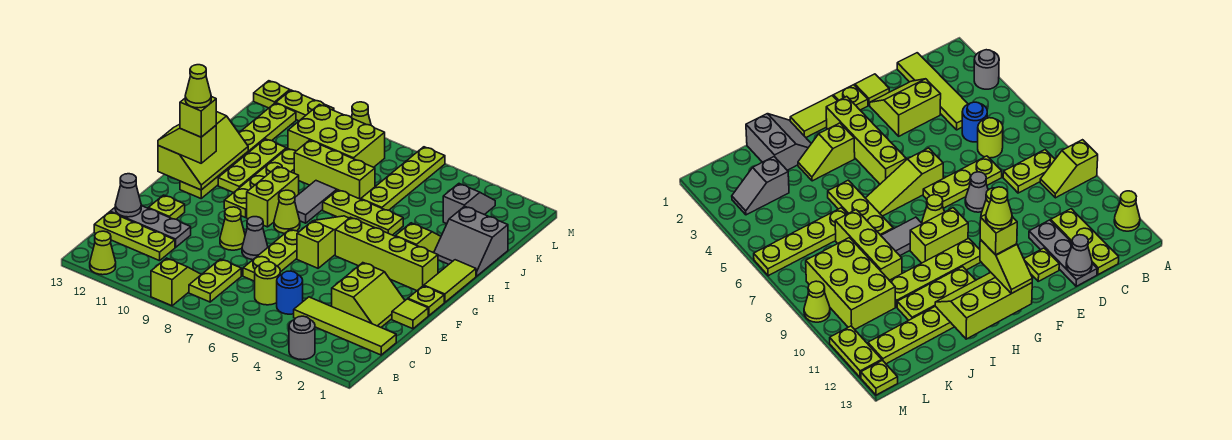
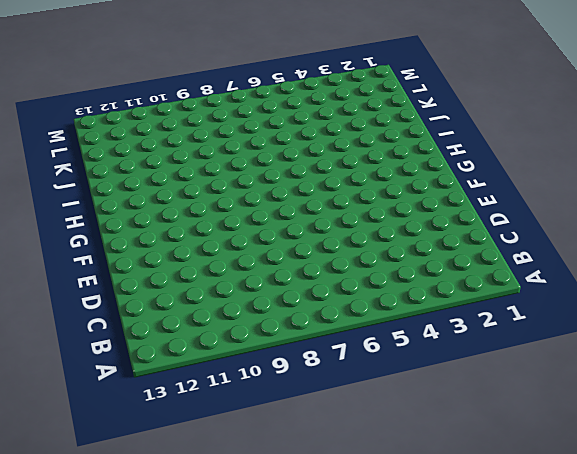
none -> grey round brick A3 level 1
none -> lime slope A9:B9 level 1 top A
none -> lime cone A12 level 1
none -> lime plate B8:C8 level 1

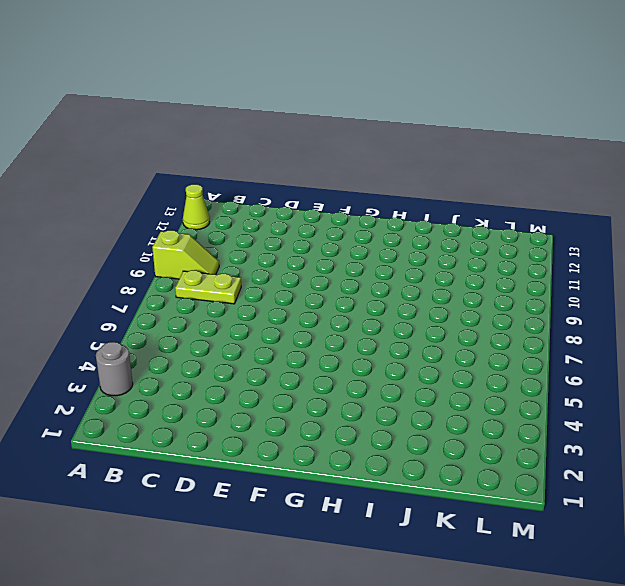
none -> lime tile C1:C4 level 1
none -> blue round brick C5 level 1
none -> lime round brick C6 level 1
none -> lime plate C11:C13 level 1

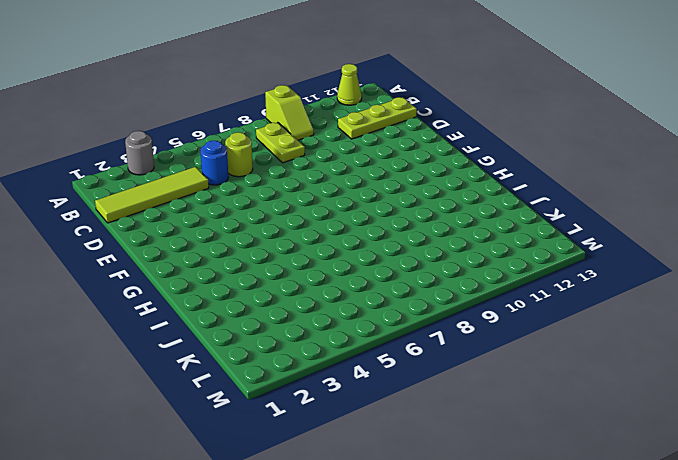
none -> lime slope D2:E3 level 1 top 3
none -> lime plate D7:F7 level 1
none -> grey plate D11:D13 level 1
none -> lime tile E1 level 1

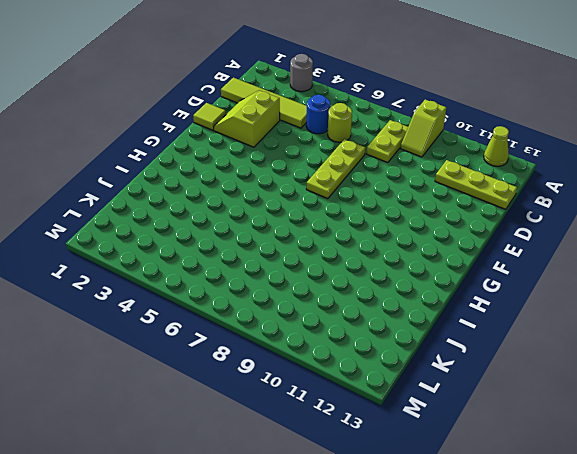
none -> grey plate D11:D13 level 1
none -> grey cone E8 level 1
none -> lime cone E9 level 1
none -> lime plate E12 level 1

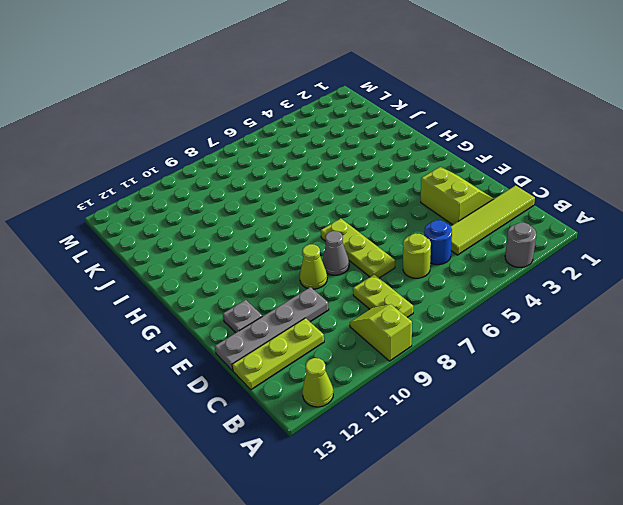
grey plate D10:D13 level 1 -> grey plate D11:D13 level 1
grey plate E12 level 1 -> lime plate E12 level 1
none -> lime tile E1 level 1
none -> lime plate F1 level 1
none -> lime slope F6:H6 level 1 top F
none -> lime tile G1:H1 level 1

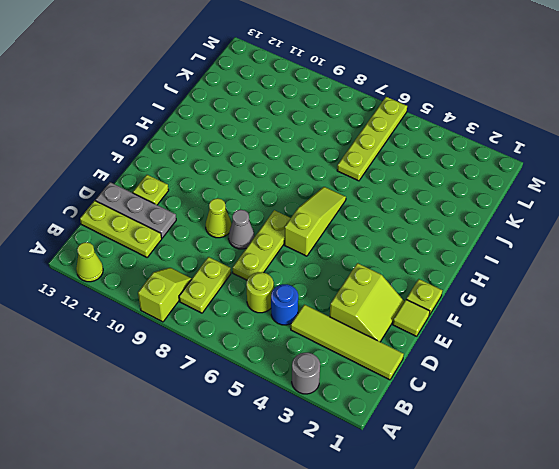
none -> lime tile G1:H1 level 1
none -> lime brick G2:G5 level 1
none -> lime cone G8 level 1
none -> lime brick G9:H9 level 1

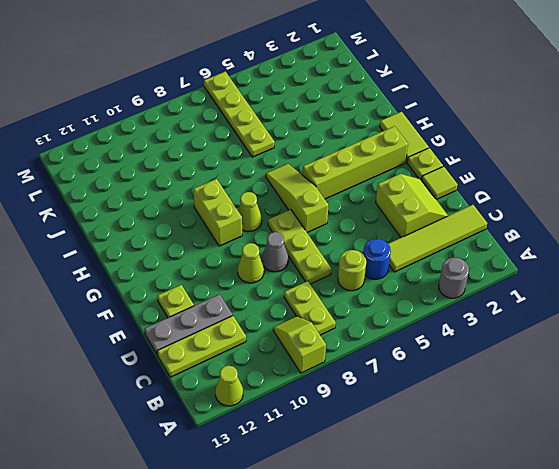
none -> lime plate G10:J10 level 1
none -> lime plate G12:L12 level 1
none -> lime slope H3:I3 level 1 top H
none -> grey tile H8:I8 level 1

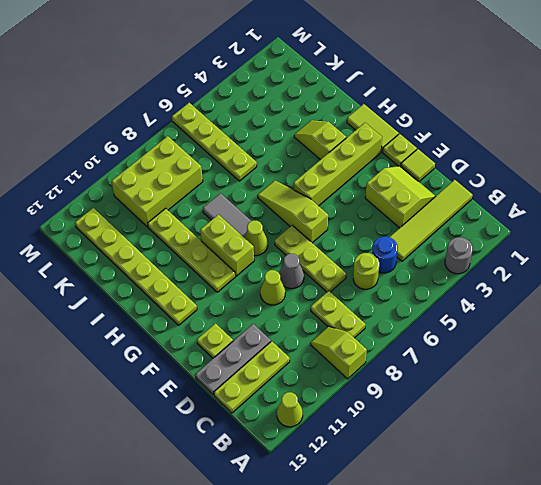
none -> lime plate H11:J11 level 1
none -> grey slope I1:J2 level 1 top J
none -> lime plate I5:I7 level 1
none -> lime brick J7:J9 level 1

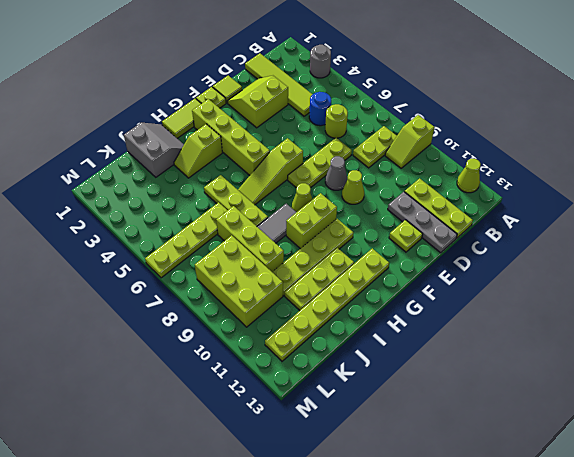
none -> grey slope K3:L3 level 1 top K
none -> lime cone M9 level 1
none -> lime plate M11:M12 level 1
none -> lime plate M13 level 1

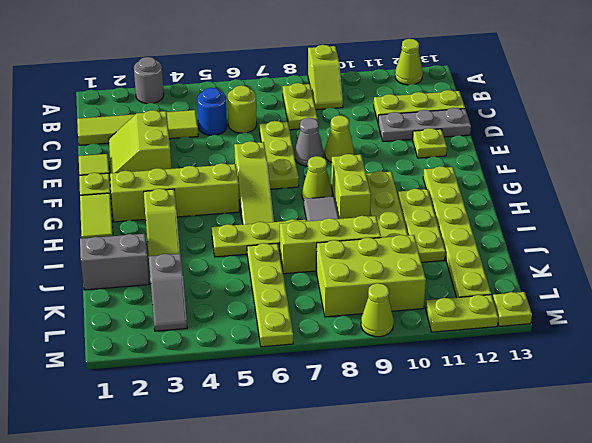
none -> grey cone D13 level 2
none -> lime slope G12:I13 level 2 top 13
none -> lime slope G12:G13 level 3 top 12
none -> lime brick G12 level 4

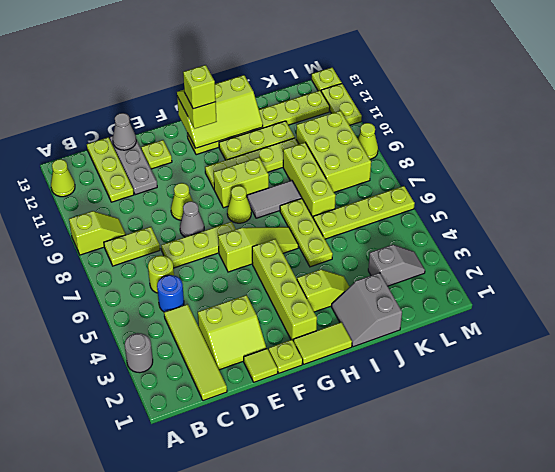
none -> lime cone G12 level 5

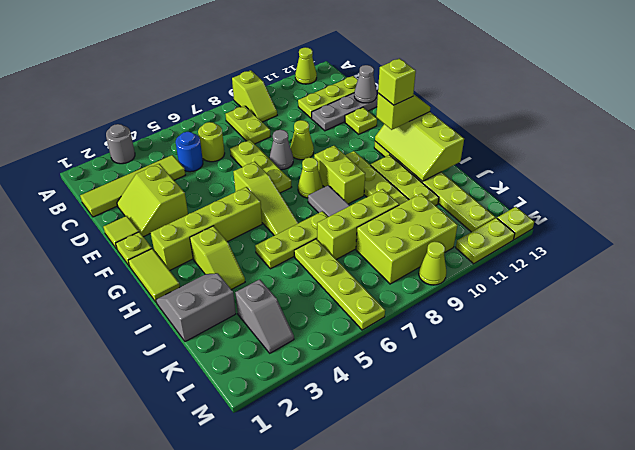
none -> lime cone G12 level 5

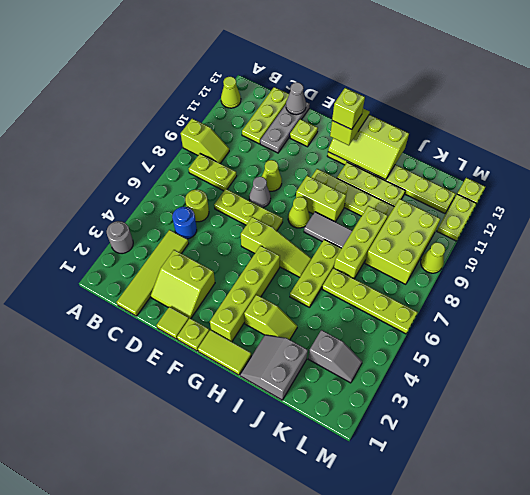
none -> lime cone G12 level 5

